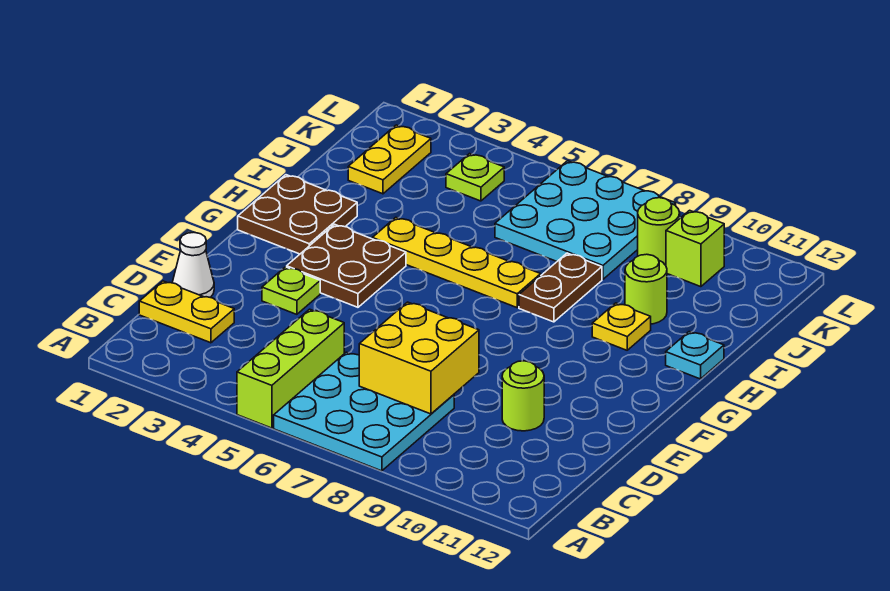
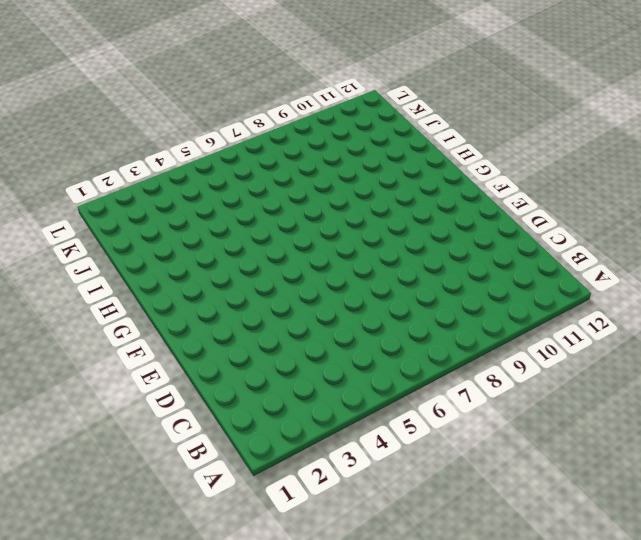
none -> lime brick A5:C5 level 1
none -> cyan plate A6:C8 level 1
none -> yellow plate C1:C2 level 1

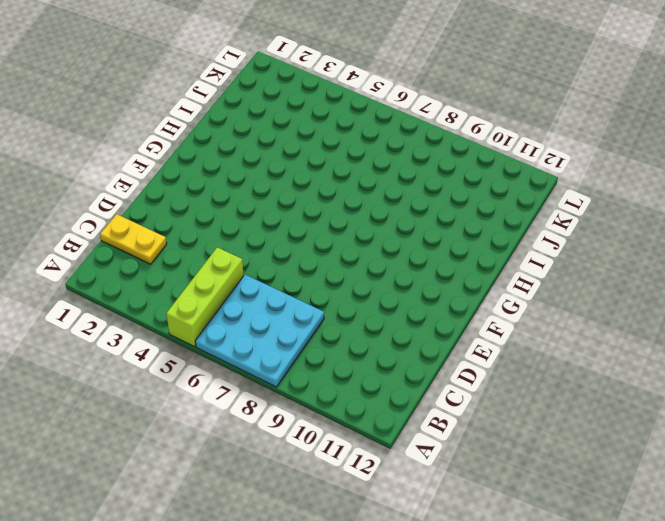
none -> white cone D1 level 1
none -> lime round brick D10 level 1
none -> lime plate E3 level 1

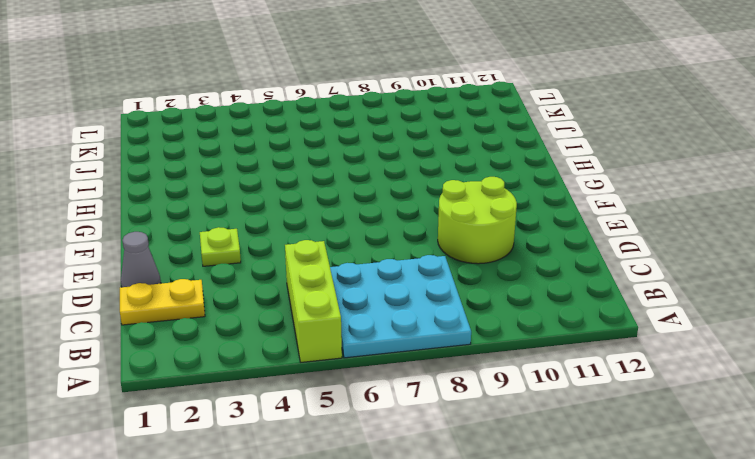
grey cone D1 level 1 -> white cone D1 level 1
lime round brick D9:E10 level 1 -> lime round brick D10 level 1
none -> brown plate F3:G4 level 1
none -> brown plate G1:H2 level 1
none -> yellow plate H4:H7 level 1

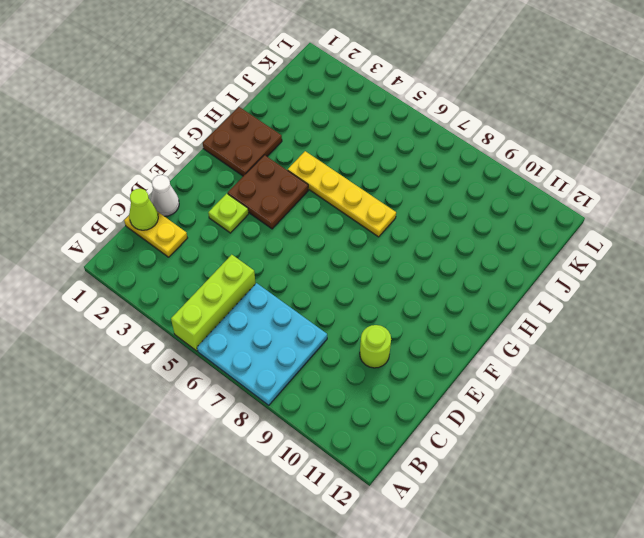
lime cone C1 level 2 -> none
none -> brown plate H8:I8 level 1
none -> yellow plate H10 level 1
none -> cyan plate H12 level 1

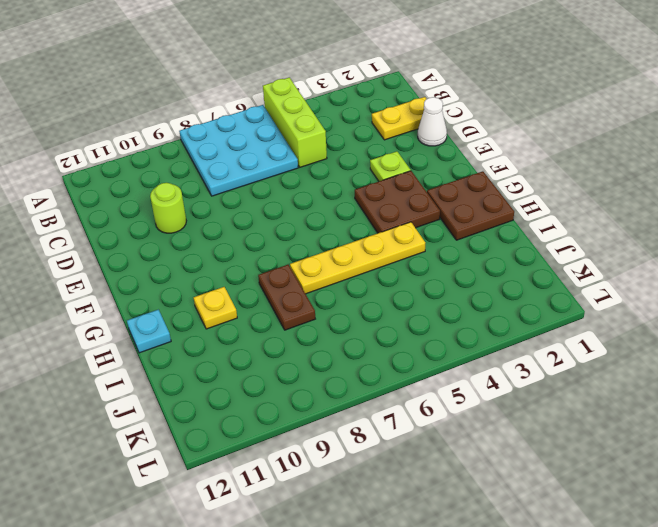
none -> lime round brick I10 level 1
none -> yellow plate J2:K2 level 1
none -> cyan plate J6:L8 level 1

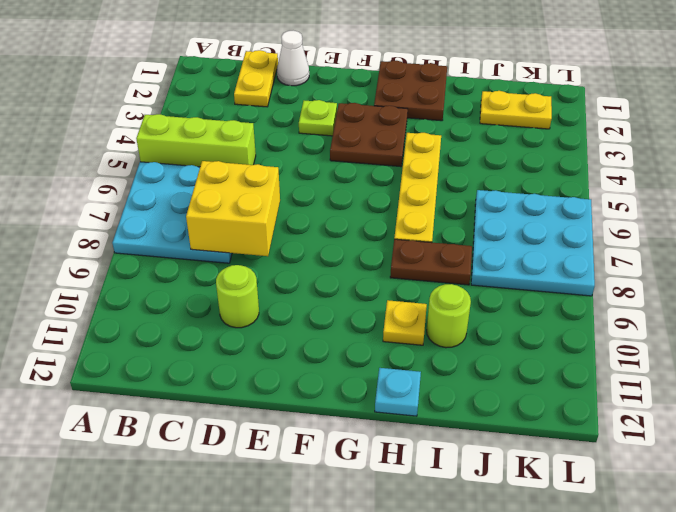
none -> lime plate K4 level 1
none -> lime round brick K9 level 1
none -> lime brick K10 level 1

